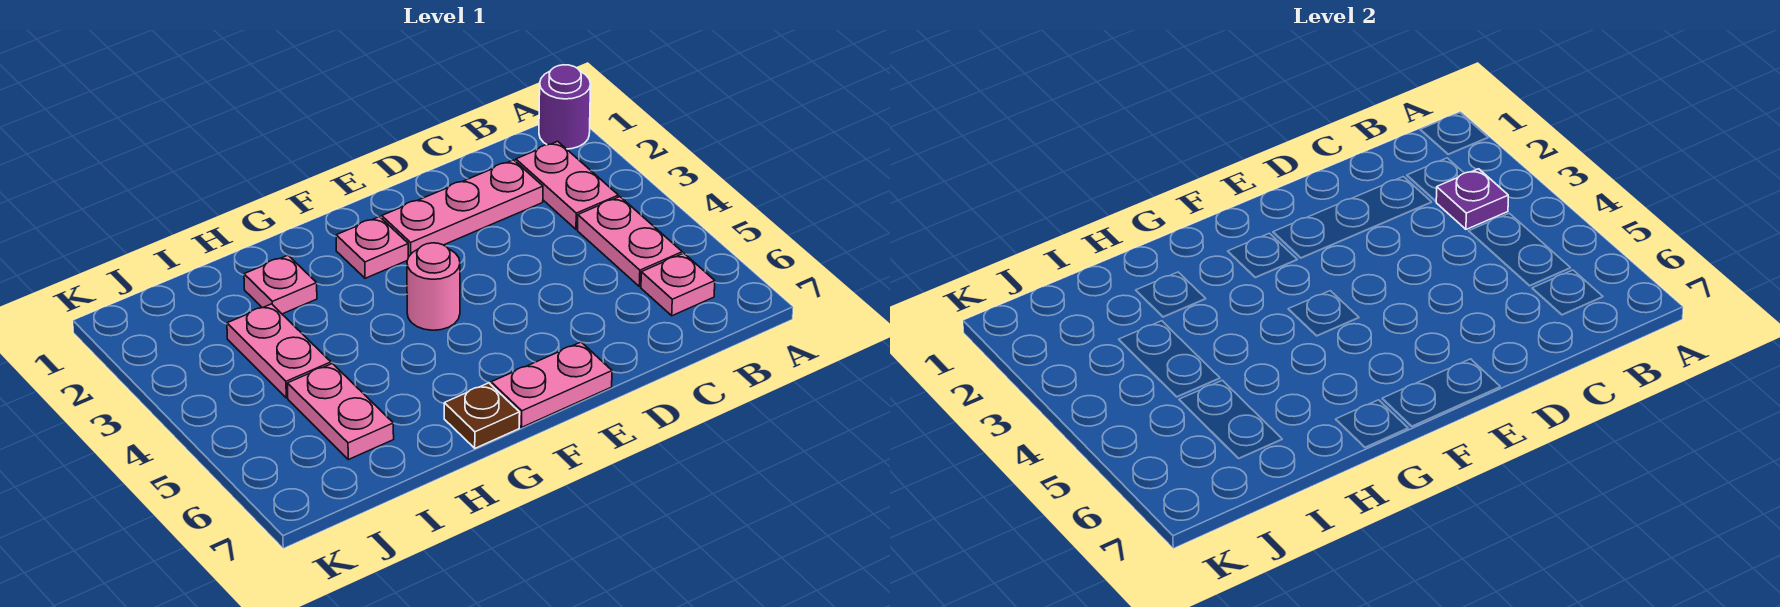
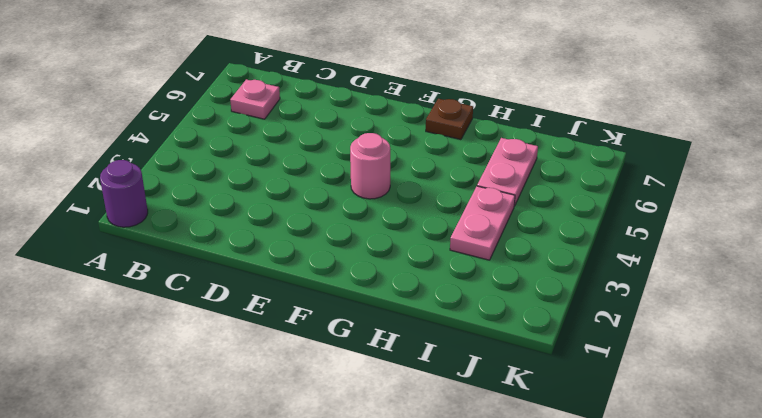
none -> pink plate B2:B3 level 1
none -> pink plate B4:B5 level 1
none -> pink plate C2:E2 level 1

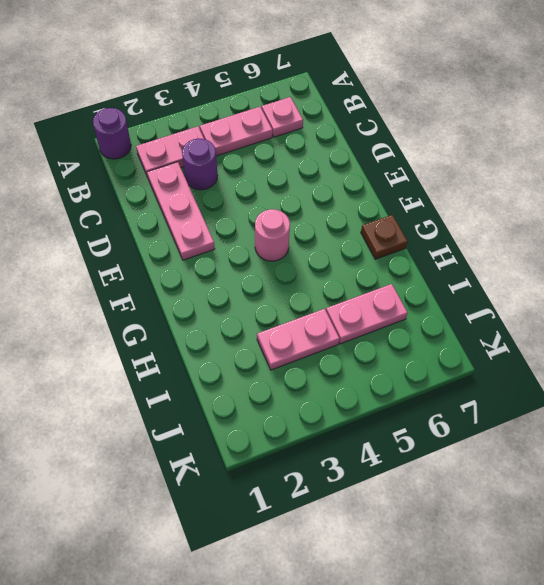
purple round brick C3 level 1 -> none
none -> pink plate E7:F7 level 1
none -> pink plate F2 level 1
none -> pink plate H2 level 1

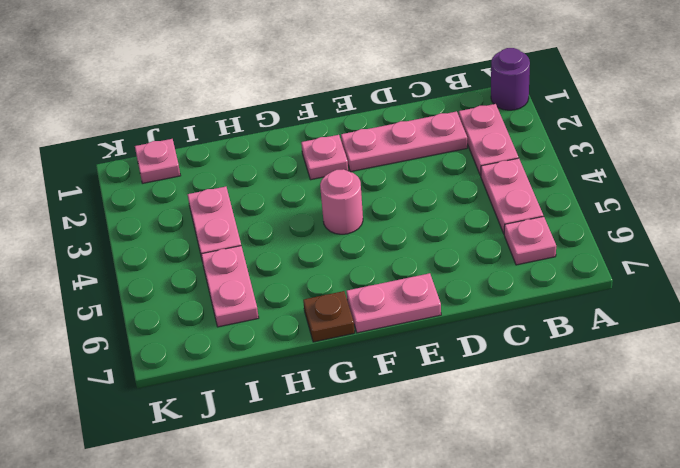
pink plate J1 level 1 -> pink plate H2 level 1
none -> purple plate B3 level 2

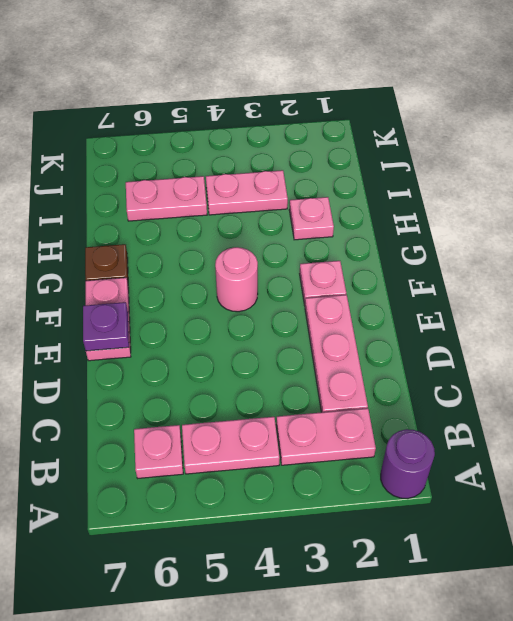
purple plate E7 level 2 -> purple plate B3 level 2

